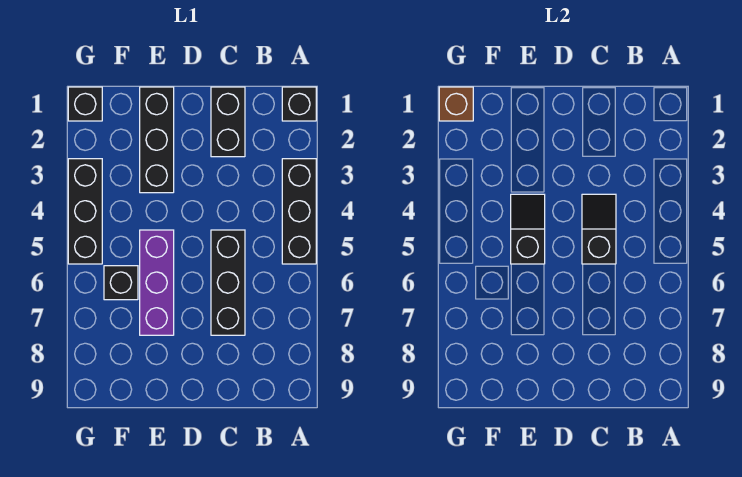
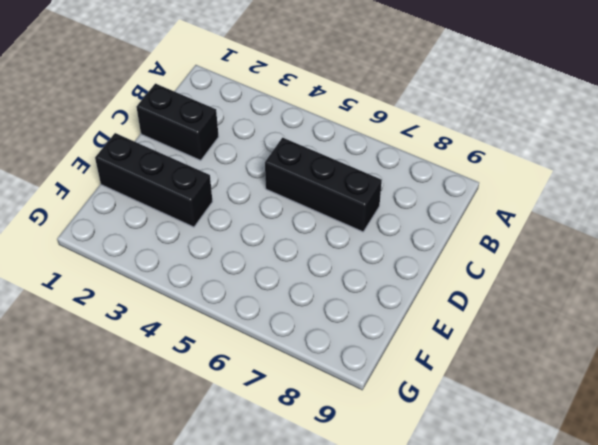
none -> black brick A1 level 1
none -> black brick A3:A5 level 1
none -> purple brick E5:E7 level 1

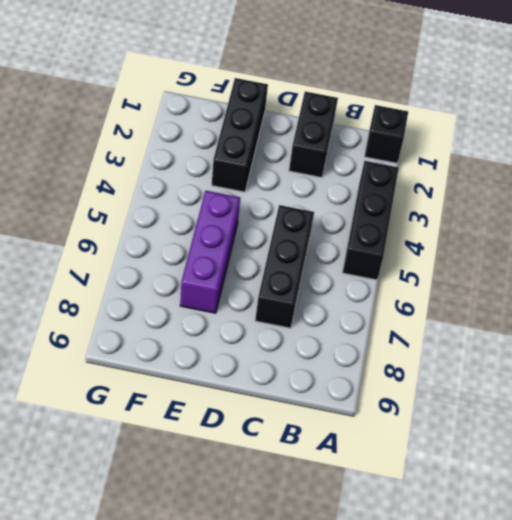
none -> black brick F6 level 1
none -> black brick G1 level 1
none -> black brick G3:G5 level 1

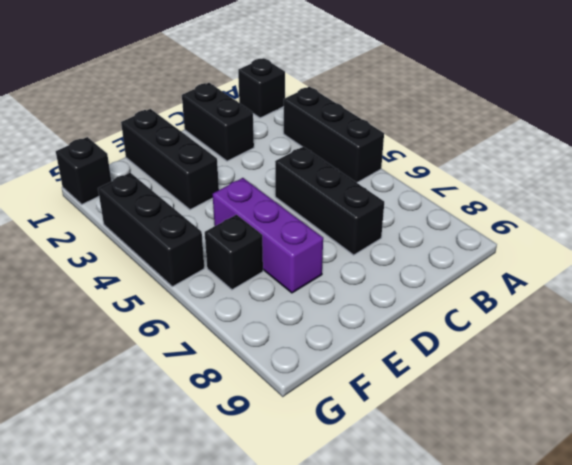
none -> black slope C4:C5 level 2 top 5
none -> black slope E4:E5 level 2 top 5
none -> brown brick G1 level 2

